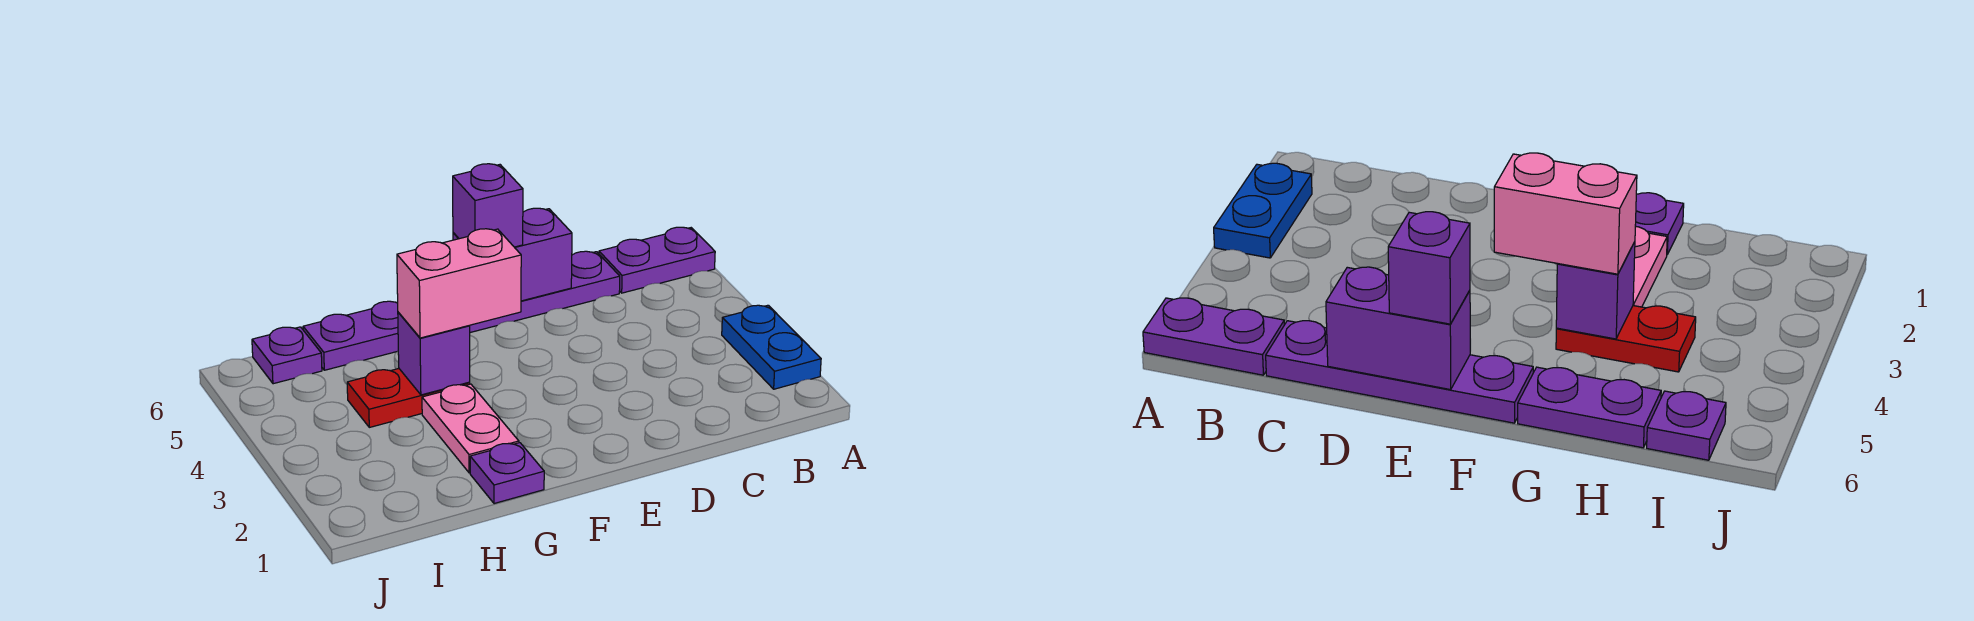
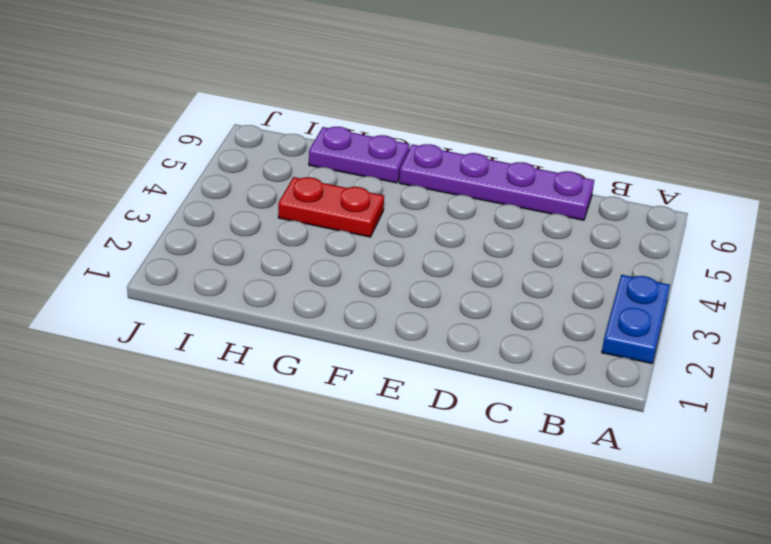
none -> purple plate A6:B6 level 1
none -> purple plate G1 level 1
none -> pink plate G2:G3 level 1

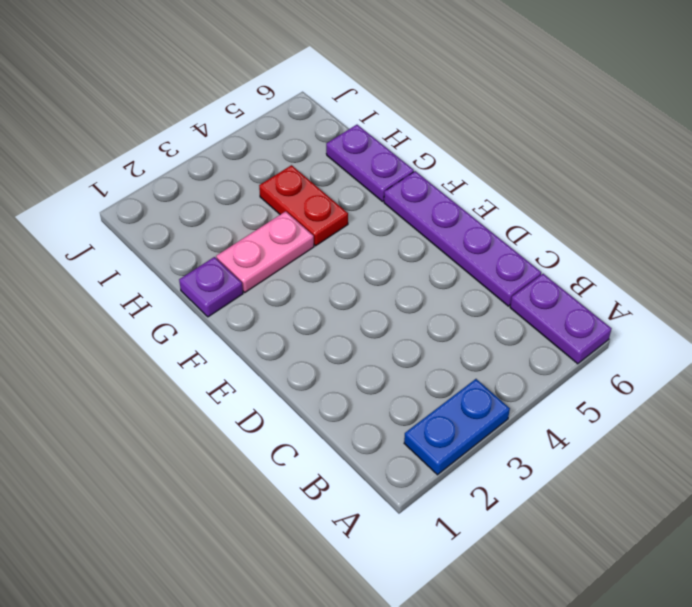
none -> purple plate I6 level 1
none -> purple brick D6:E6 level 2
none -> purple brick G4 level 2

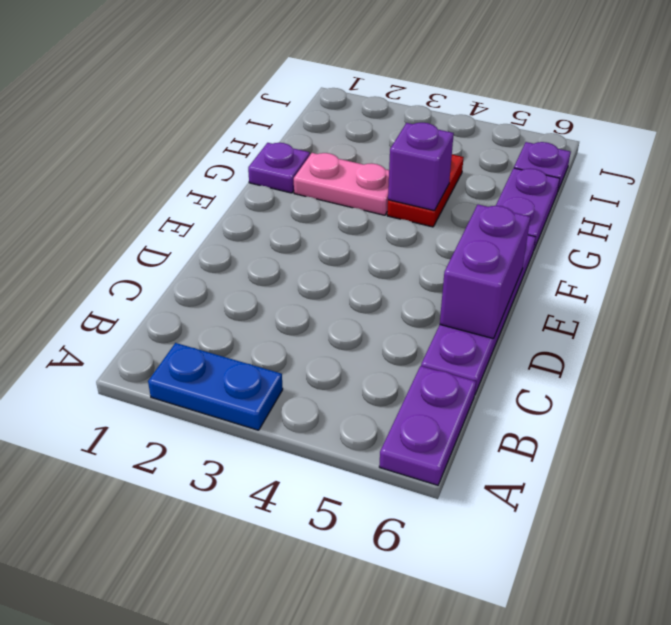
none -> purple brick E6 level 3
none -> pink brick F4:G4 level 3

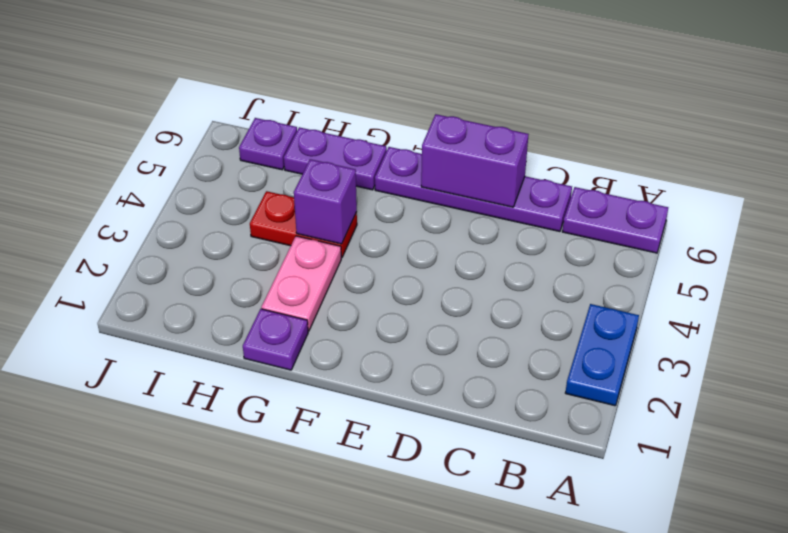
none -> purple brick E6 level 3
none -> pink brick F4:G4 level 3

